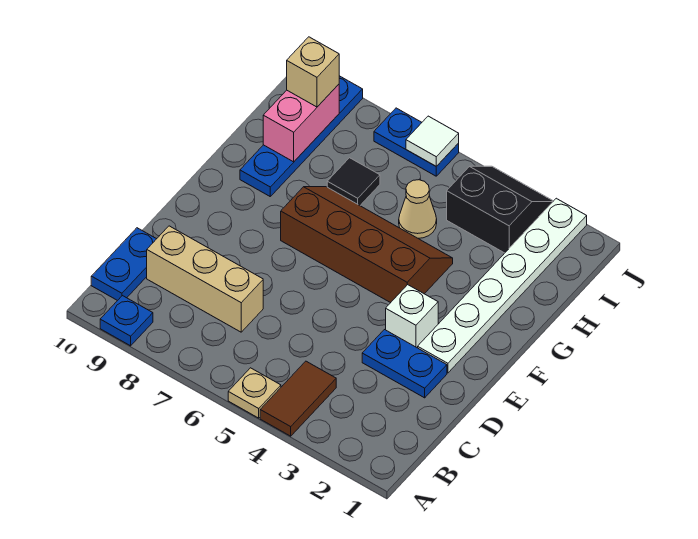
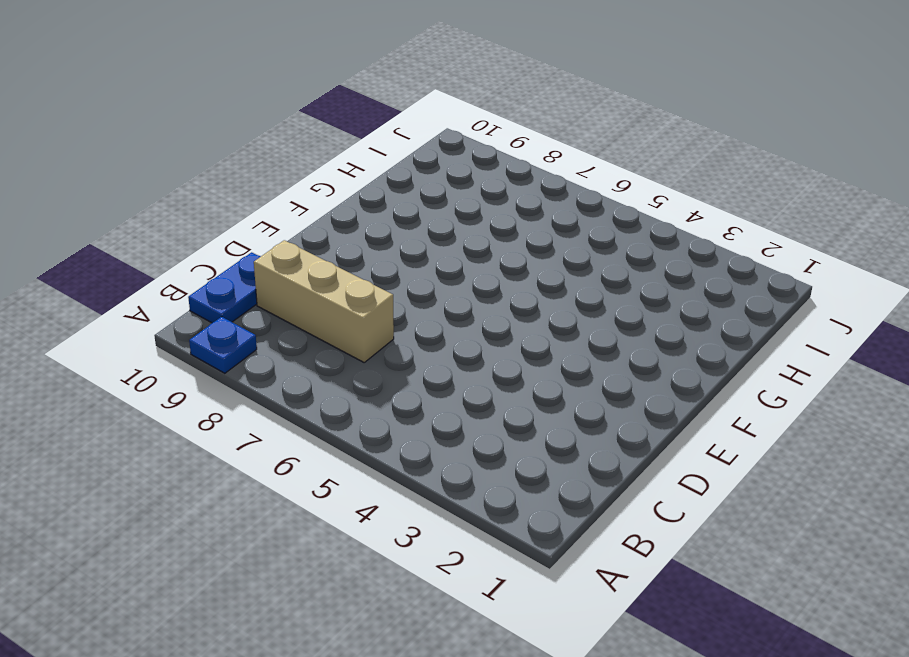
none -> brown tile A4:B4 level 1
none -> tan plate A5 level 1
none -> blue plate D2:D3 level 1

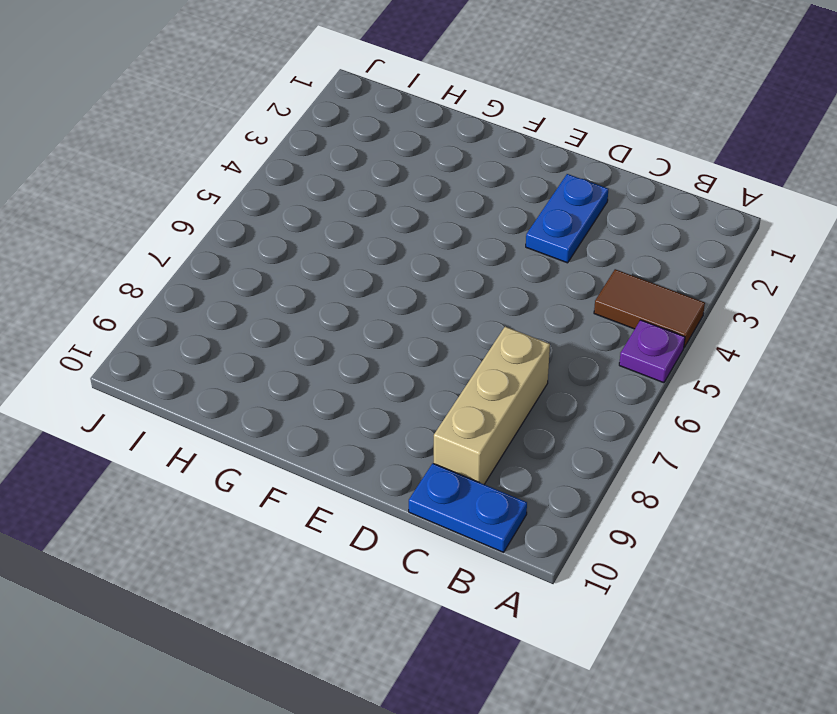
purple plate A5 level 1 -> tan plate A5 level 1
none -> blue plate A9 level 1
none -> white plate E2:J2 level 1
none -> white brick E3 level 1

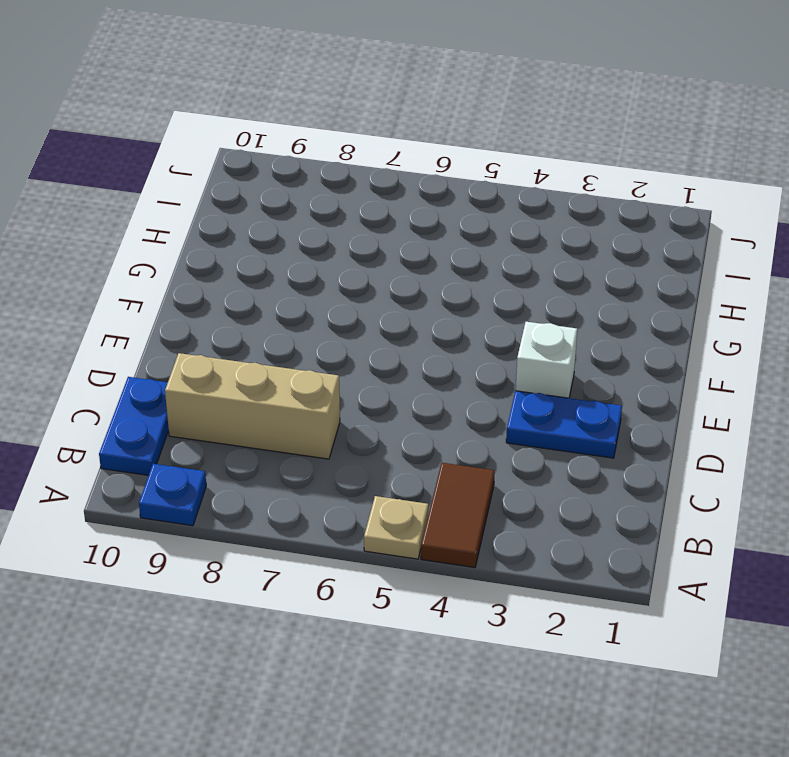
none -> white plate E2:J2 level 1
none -> brown slope F4:G7 level 1 top F
none -> blue plate G9:J9 level 1

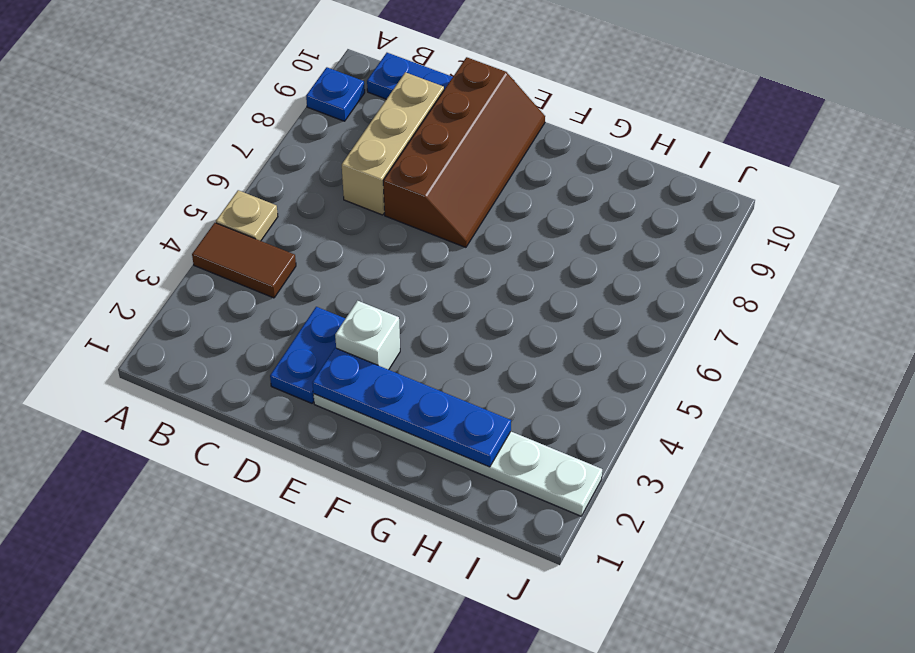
brown slope D7:E10 level 1 top D -> brown slope F4:G7 level 1 top F
blue plate E2:H2 level 2 -> blue plate G9:J9 level 1
none -> tan cone H5 level 1
none -> black tile H7 level 1
none -> black slope I3:J4 level 1 top I

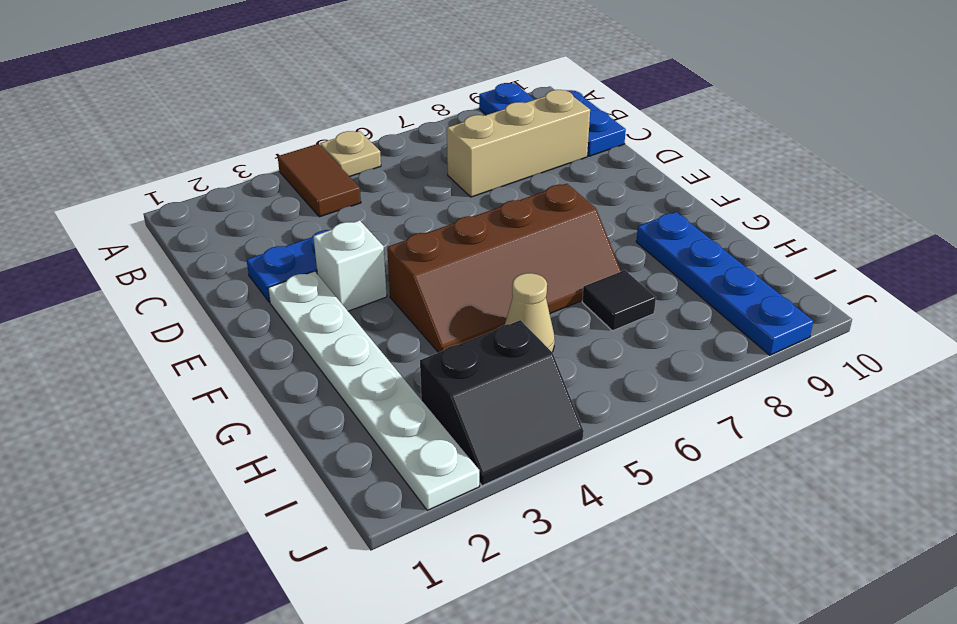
none -> blue plate J6:J7 level 1
none -> pink brick H9:I9 level 2
none -> white tile J6 level 2

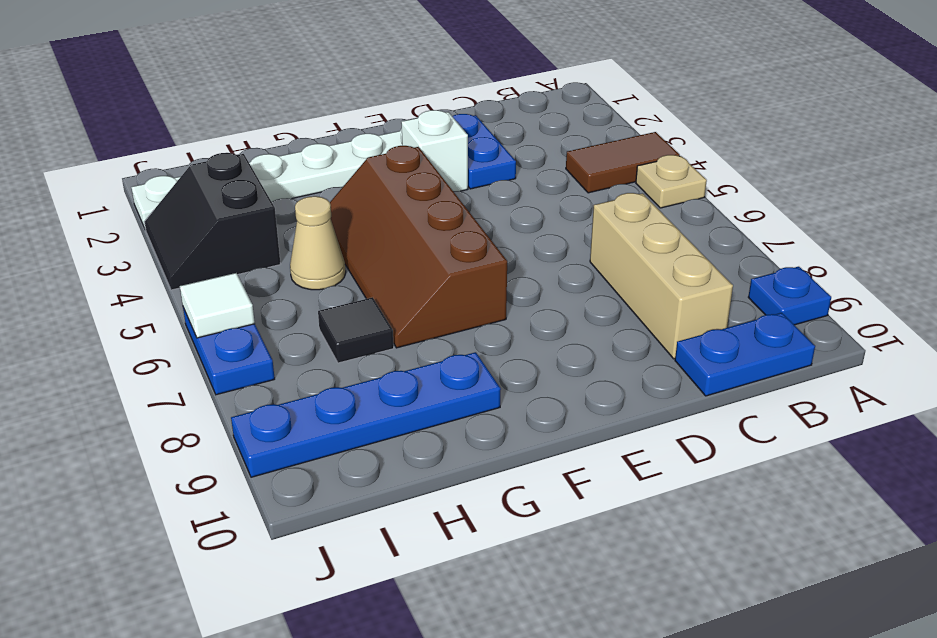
none -> pink brick H9:I9 level 2
none -> tan brick I9 level 3

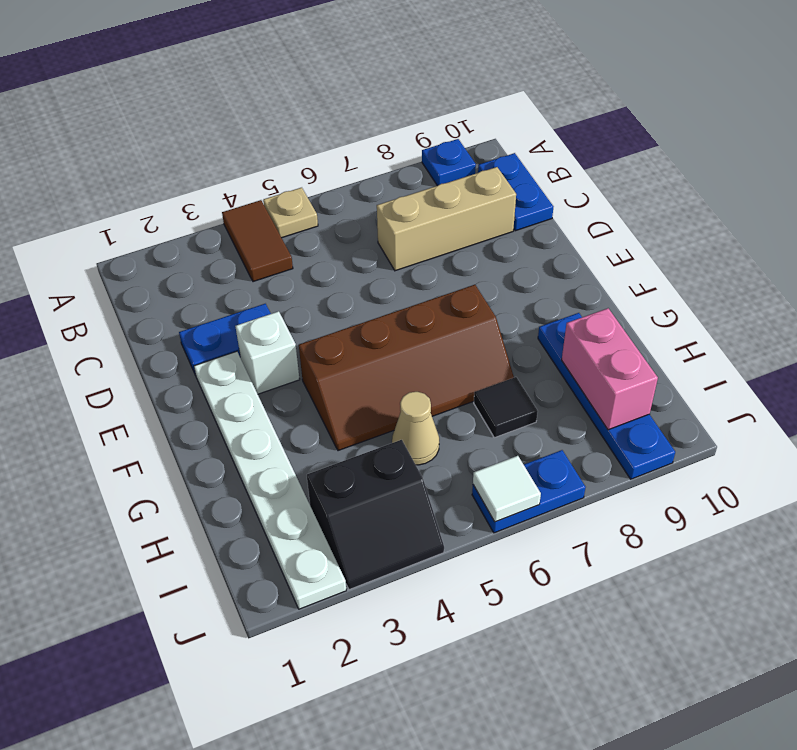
none -> tan brick I9 level 3

